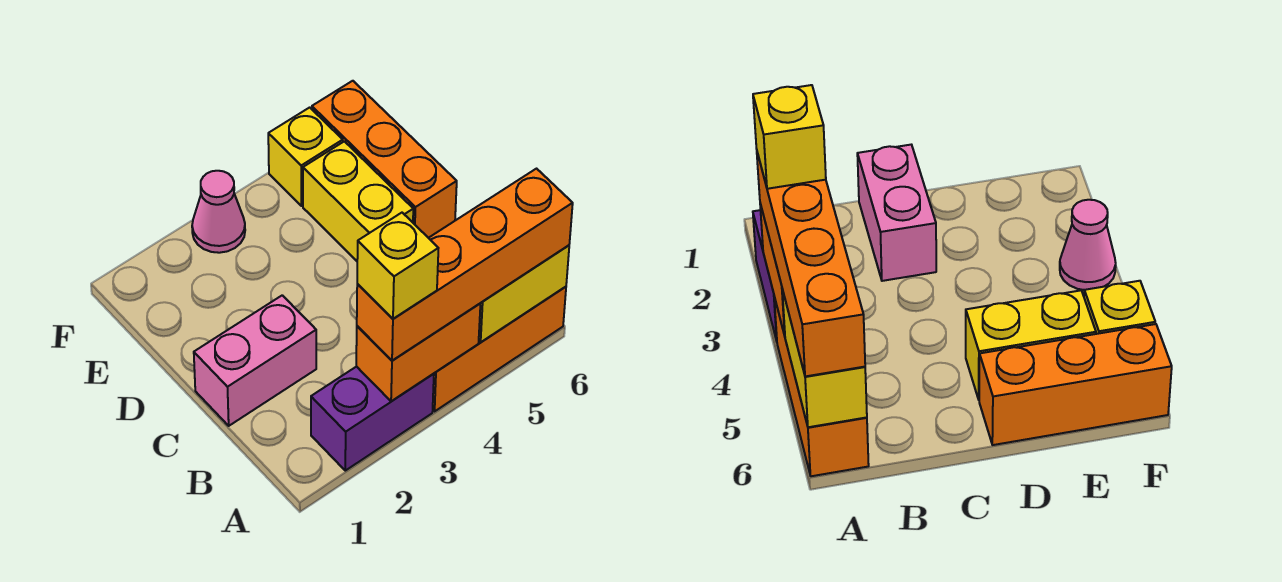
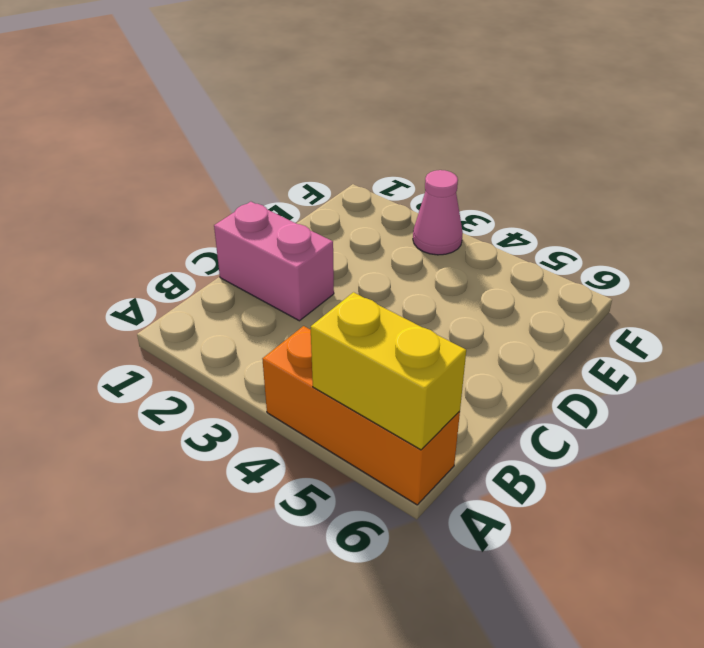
none -> purple brick A2:A3 level 1
none -> yellow brick D5:E5 level 1

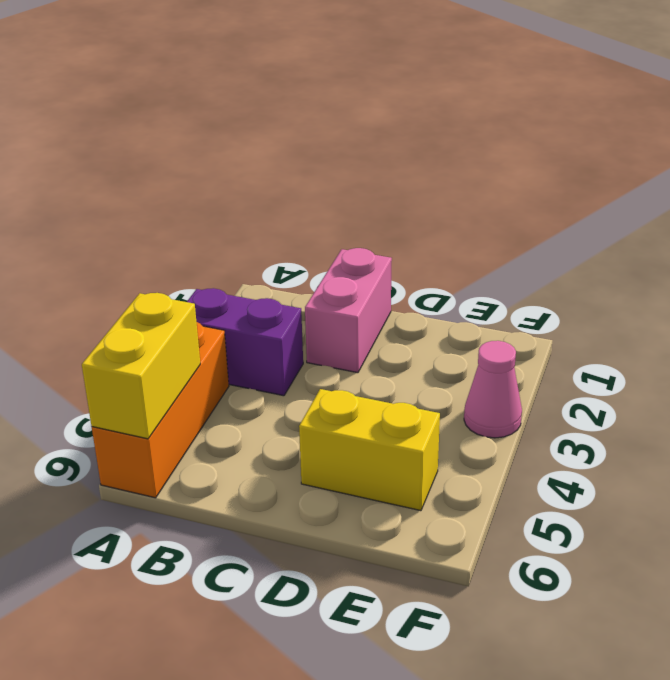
purple brick A3:B3 level 1 -> purple brick A2:A3 level 1
none -> orange brick D6:F6 level 1
none -> yellow brick F5 level 1

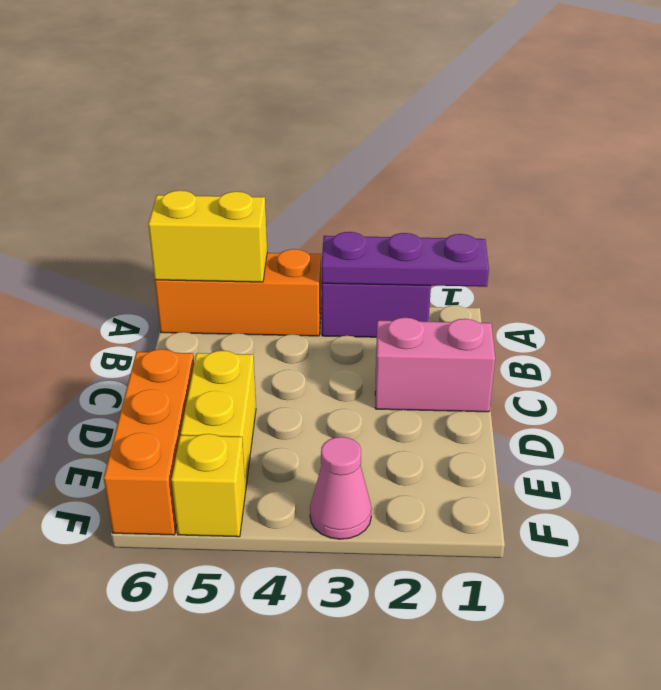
purple plate A1:A3 level 2 -> orange brick A3:A4 level 2
none -> orange brick A3:A6 level 3
none -> yellow brick A3 level 4

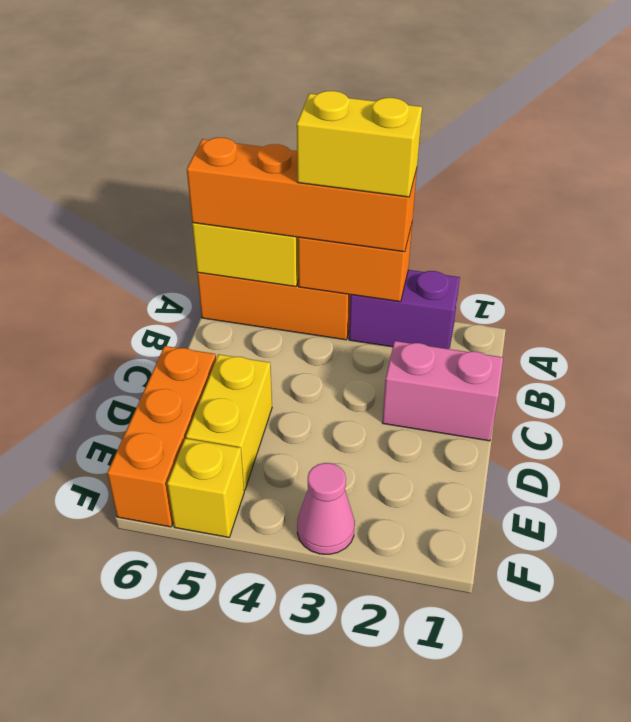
yellow brick A3:A4 level 4 -> yellow brick A3 level 4

